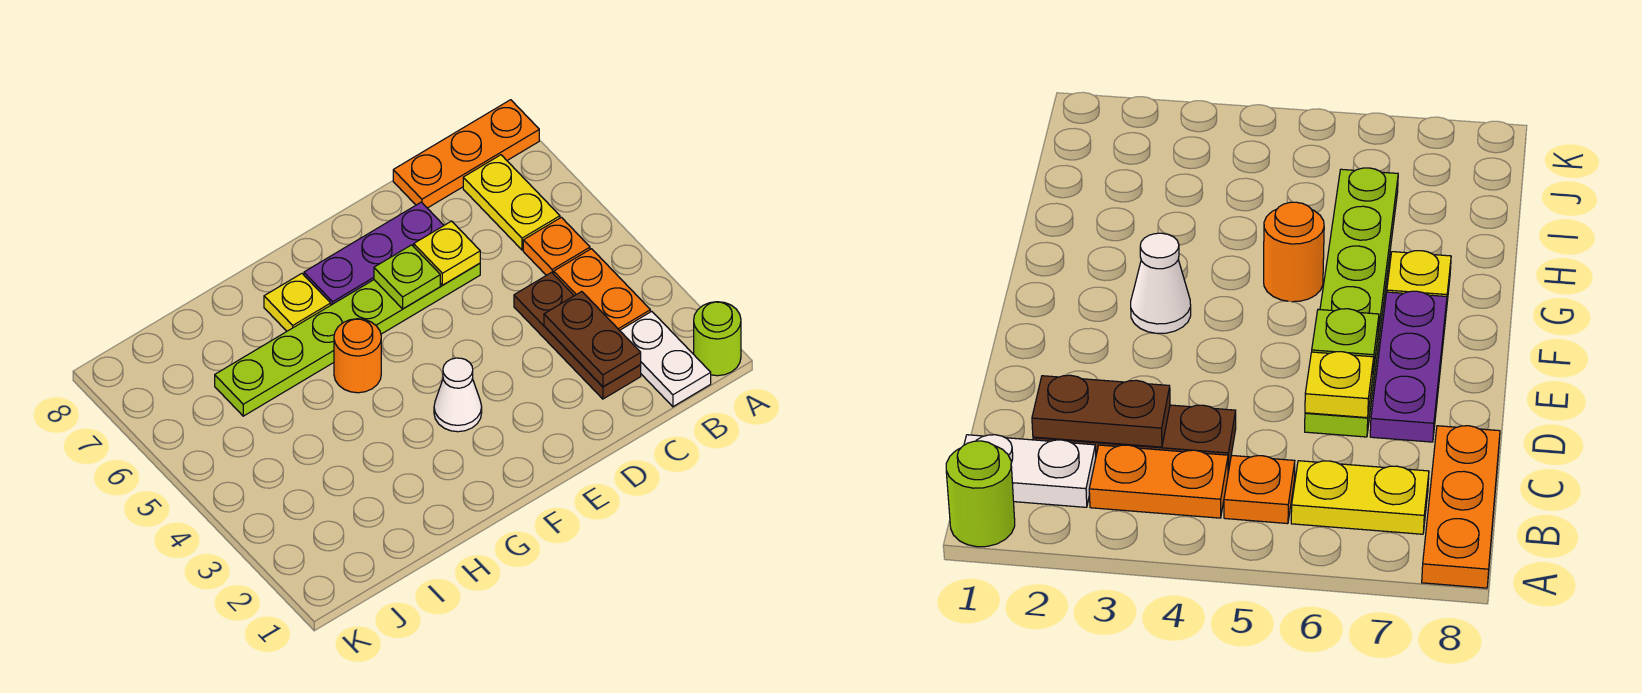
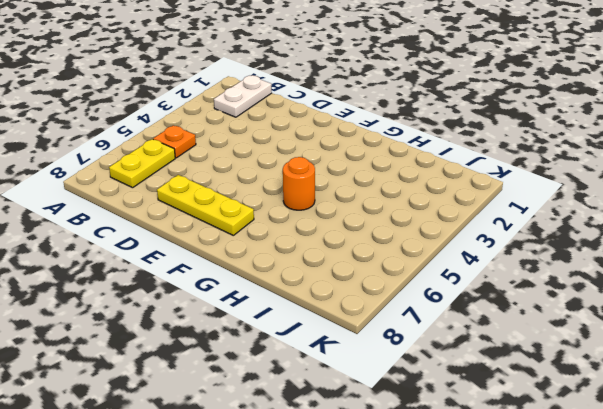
yellow plate D7:F7 level 1 -> purple plate D7:F7 level 1
none -> lime round brick A1 level 1
none -> orange plate A8:C8 level 1
none -> orange plate B3:B4 level 1

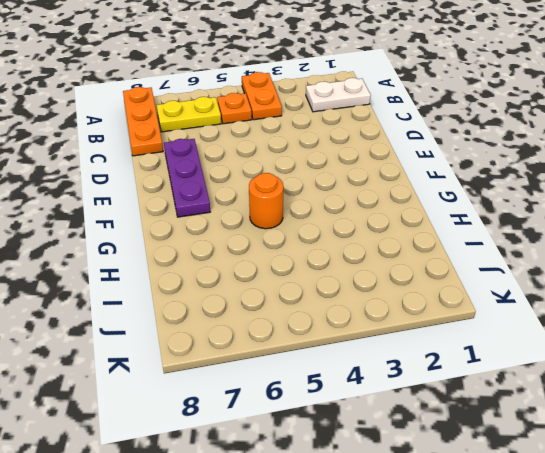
orange plate A4:B4 level 1 -> orange plate B3:B4 level 1
none -> lime round brick A1 level 1
none -> brown plate C2:C4 level 1
none -> lime plate D6:I6 level 1

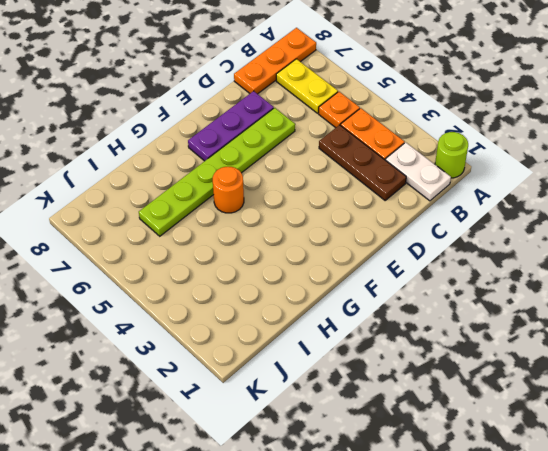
none -> white cone F3 level 1
none -> yellow plate G7 level 1
none -> brown plate C2:C3 level 2

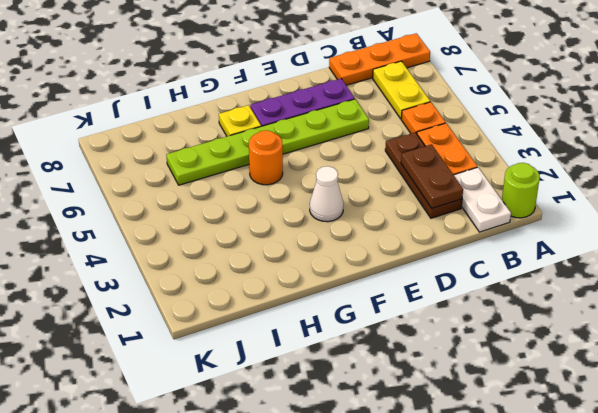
none -> yellow plate D6 level 2
none -> lime plate E6 level 2

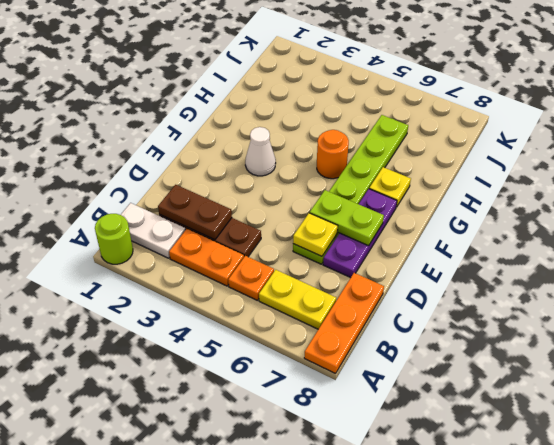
lime plate E6:E7 level 2 -> lime plate E6 level 2

